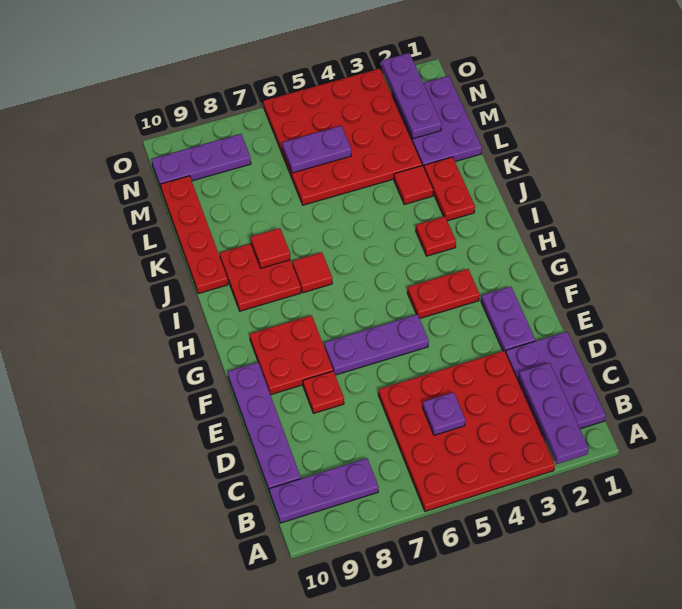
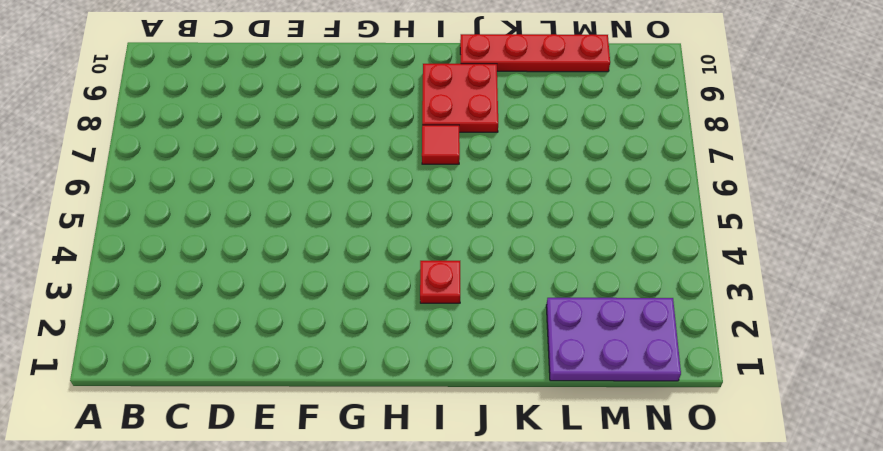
none -> red plate A3:D6 level 1
none -> purple plate B1:D2 level 1
none -> purple plate B8:B10 level 1

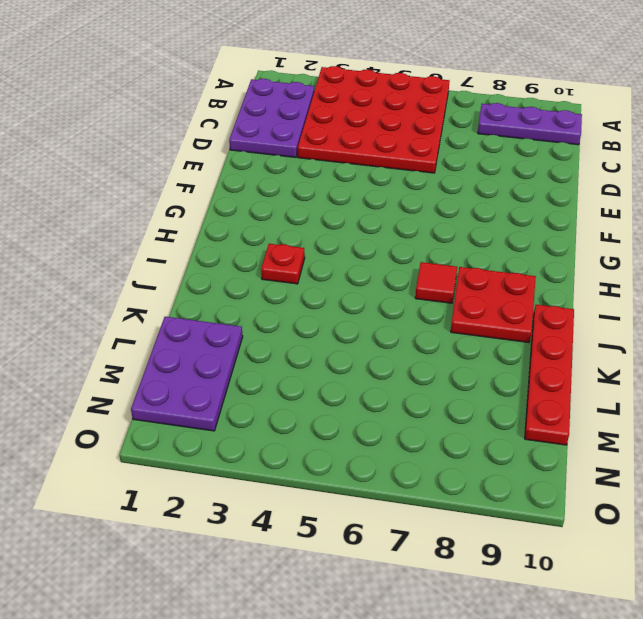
none -> purple plate C10:F10 level 1
none -> purple plate E2:F2 level 1
none -> red plate E8 level 1

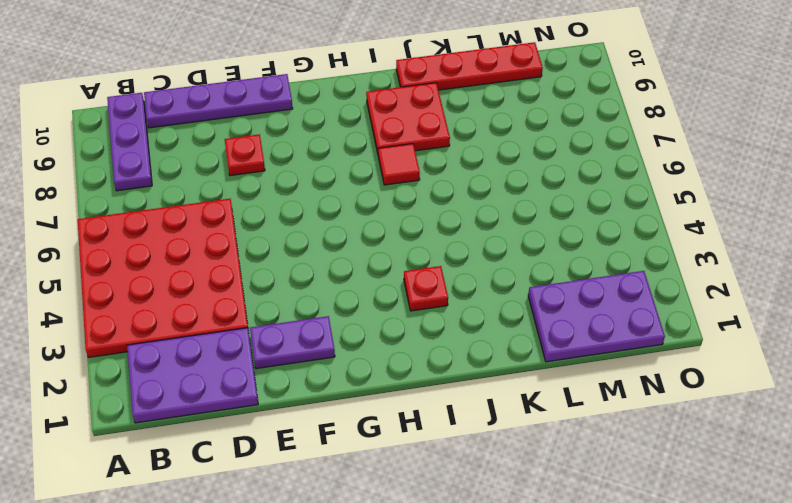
none -> purple plate F5:F7 level 1
none -> red plate F8:G9 level 1
none -> red plate G3:G4 level 1

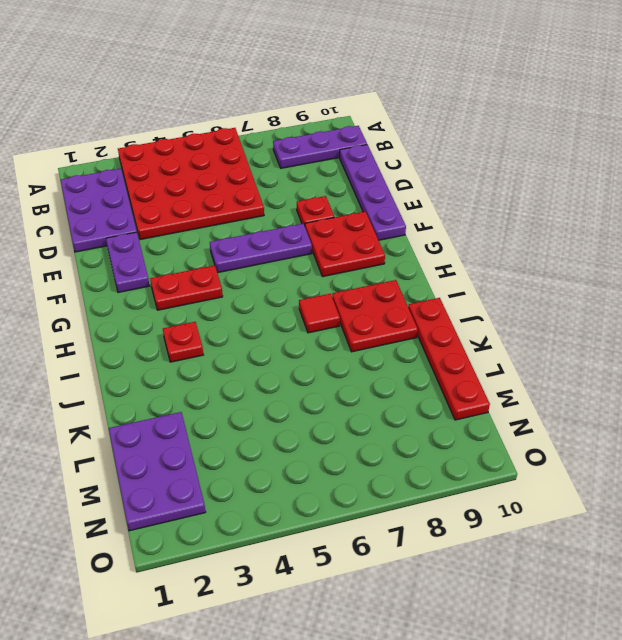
none -> red plate J2:K2 level 1
none -> red tile K3 level 1
none -> red plate L3:O6 level 1

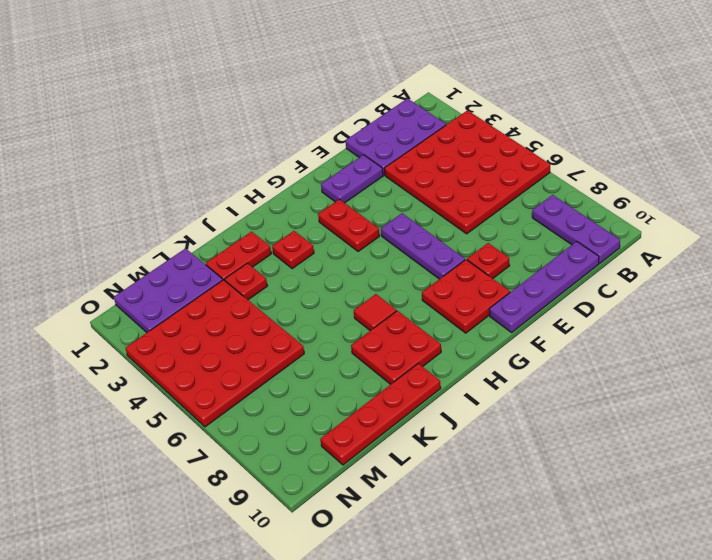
red plate K3 level 1 -> red tile K3 level 1
none -> purple plate N8:N10 level 1
none -> purple plate A2:C2 level 2
none -> purple plate C5 level 2

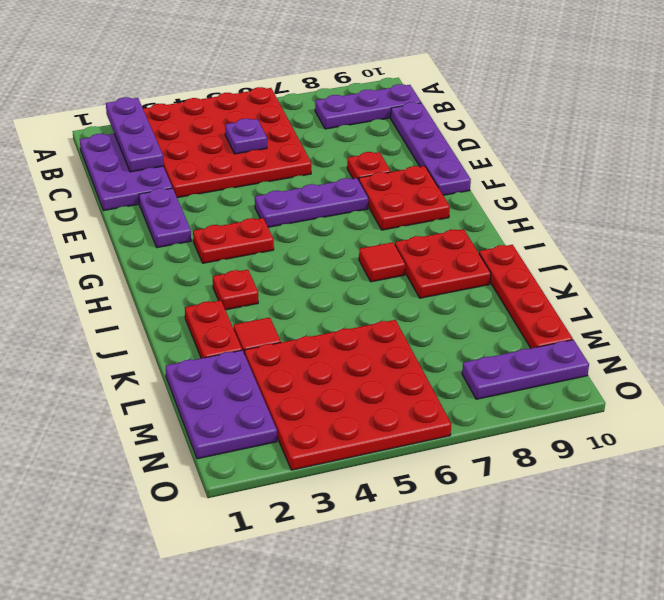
none -> red tile J8 level 2
none -> purple plate M2:O2 level 2
none -> purple plate M5:M6 level 2

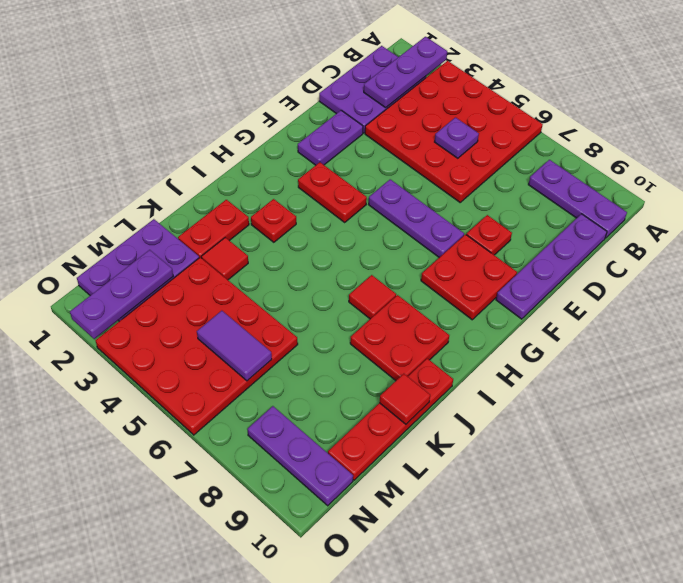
red tile K10 level 2 -> red tile J8 level 2
purple tile M5:M6 level 2 -> purple plate M5:M6 level 2

